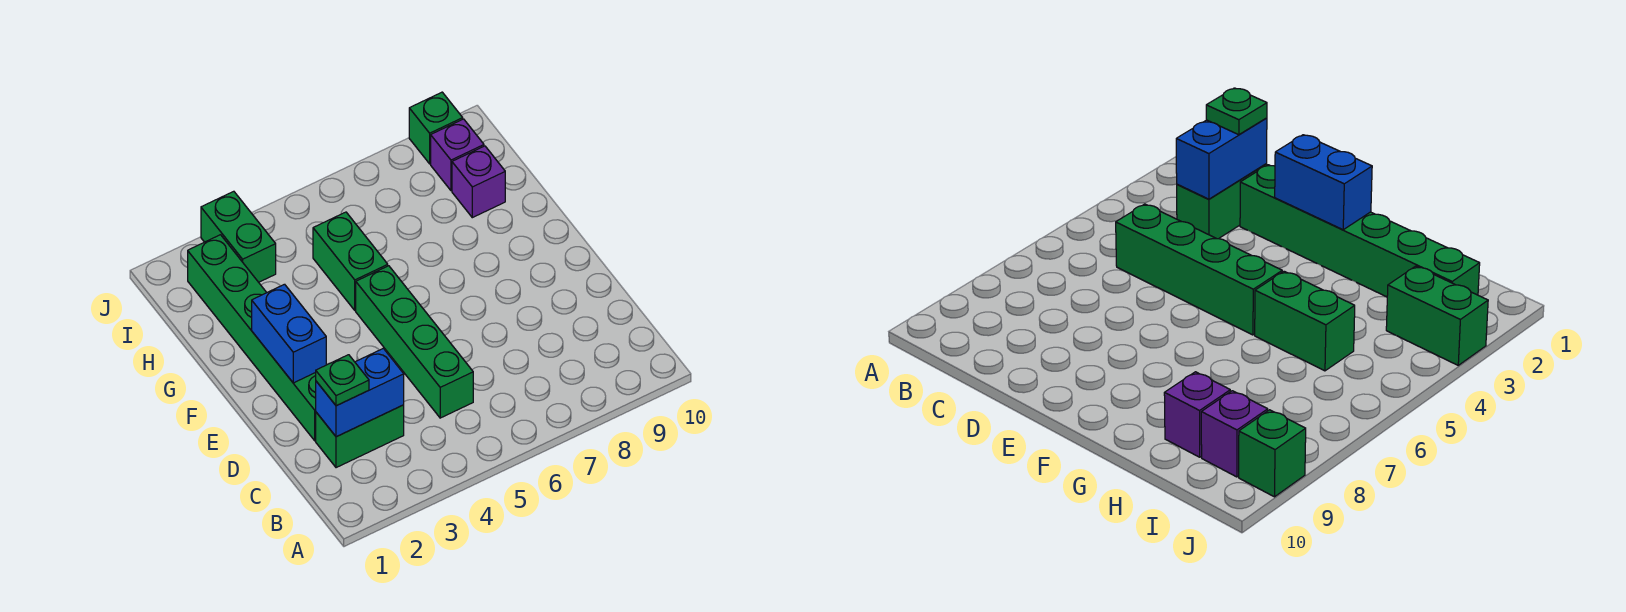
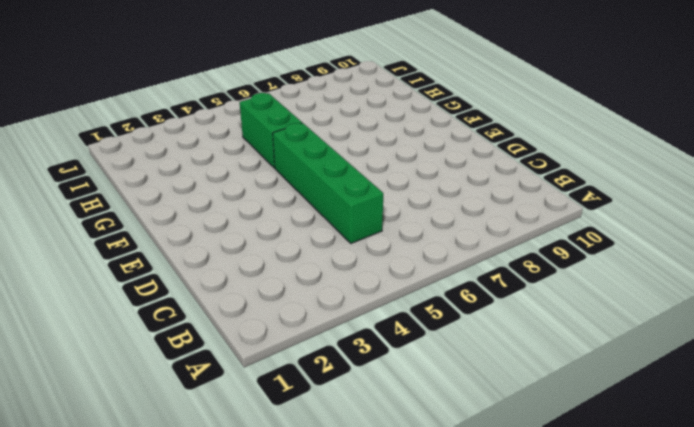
none -> green brick C2:C3 level 1
none -> green brick D2:I2 level 1

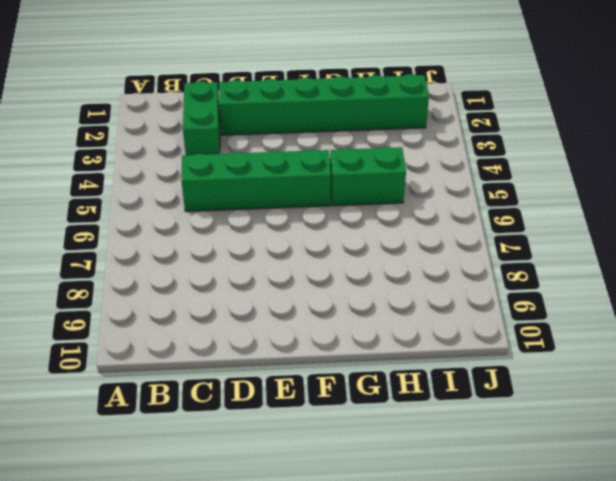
none -> purple brick H9 level 1
none -> green brick I3:J3 level 1

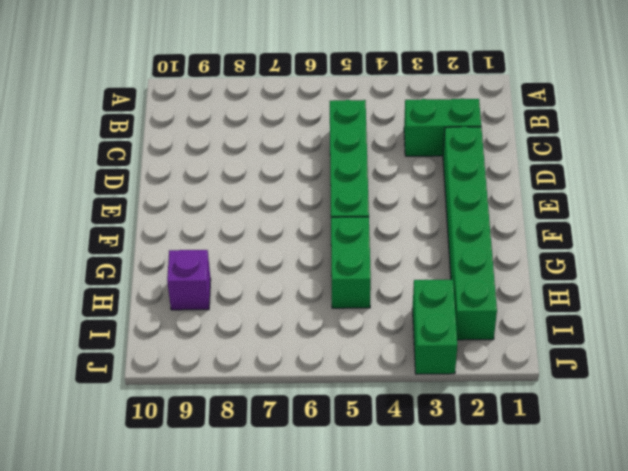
none -> purple brick I9 level 1
none -> green brick J9 level 1

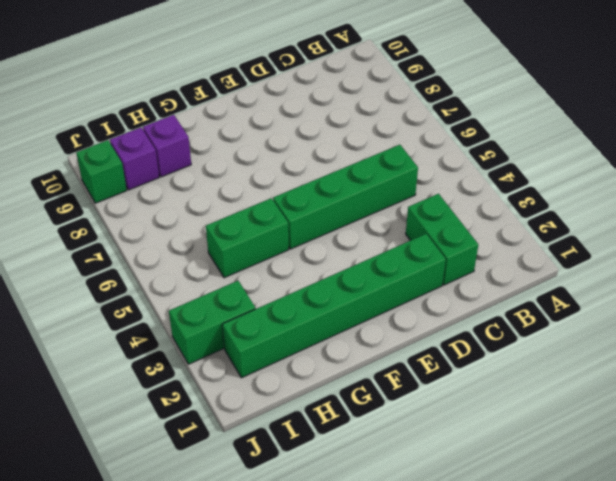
none -> blue brick C2:C3 level 2
none -> blue brick E2:F2 level 2

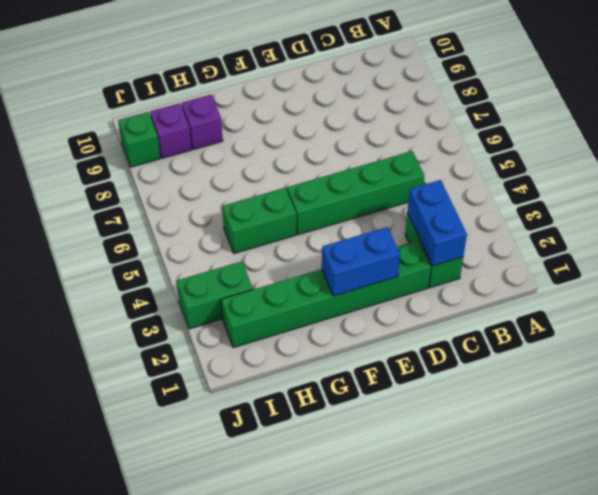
none -> green plate C2 level 3

